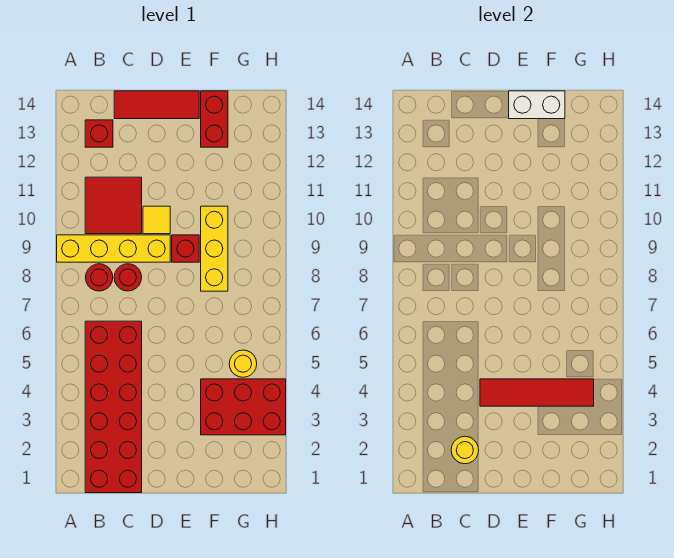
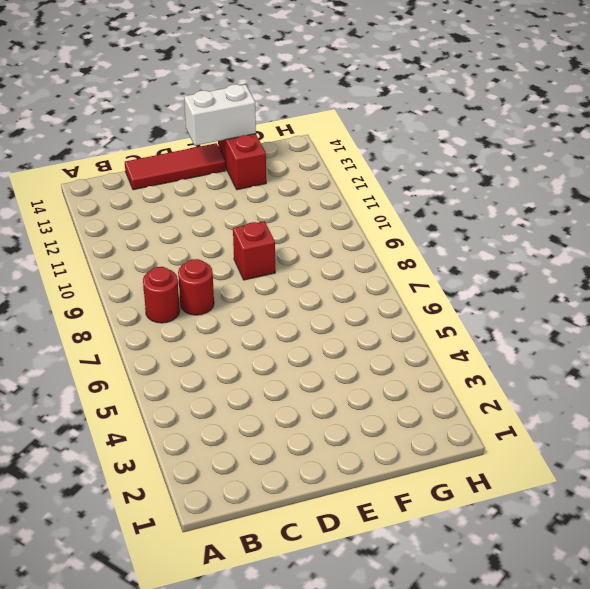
none -> yellow brick A9:D9 level 1
none -> red brick B1:C6 level 1
none -> red tile B10:C11 level 1

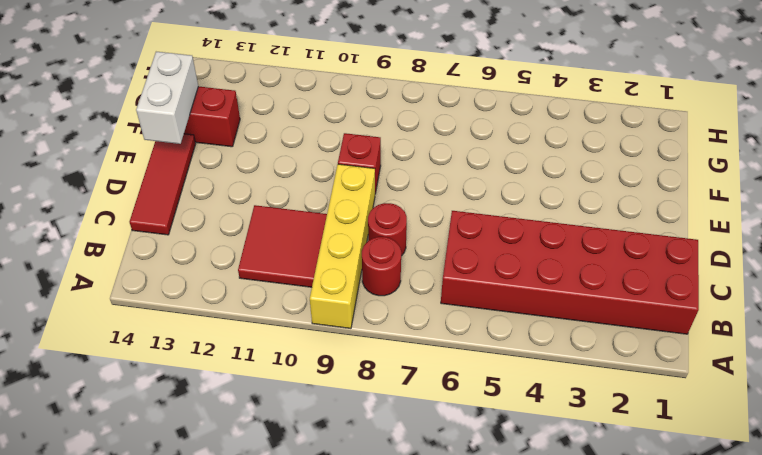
none -> red brick B13 level 1
none -> yellow tile D10 level 1
none -> red brick F3:H4 level 1

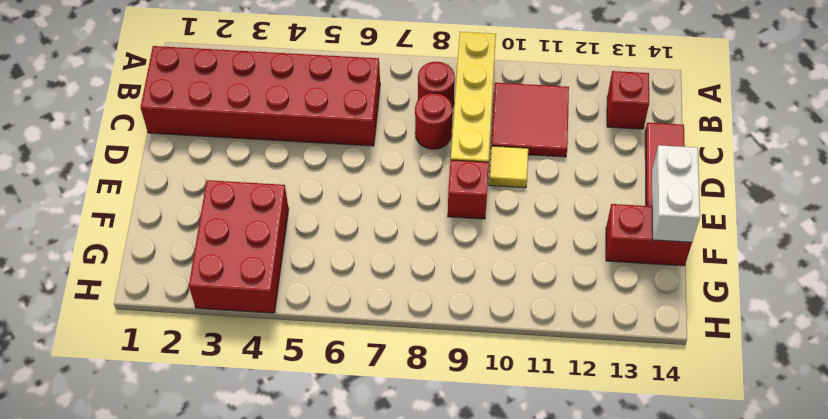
none -> yellow brick F8:F10 level 1
none -> yellow round brick G5 level 1
none -> yellow round brick C2 level 2

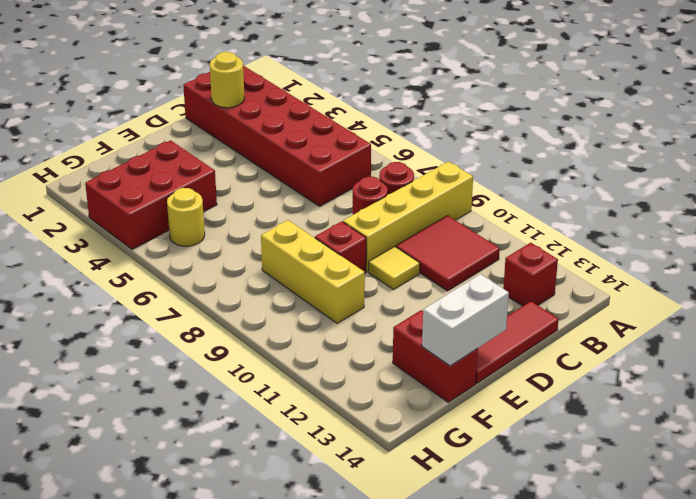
none -> red tile D4:G4 level 2

